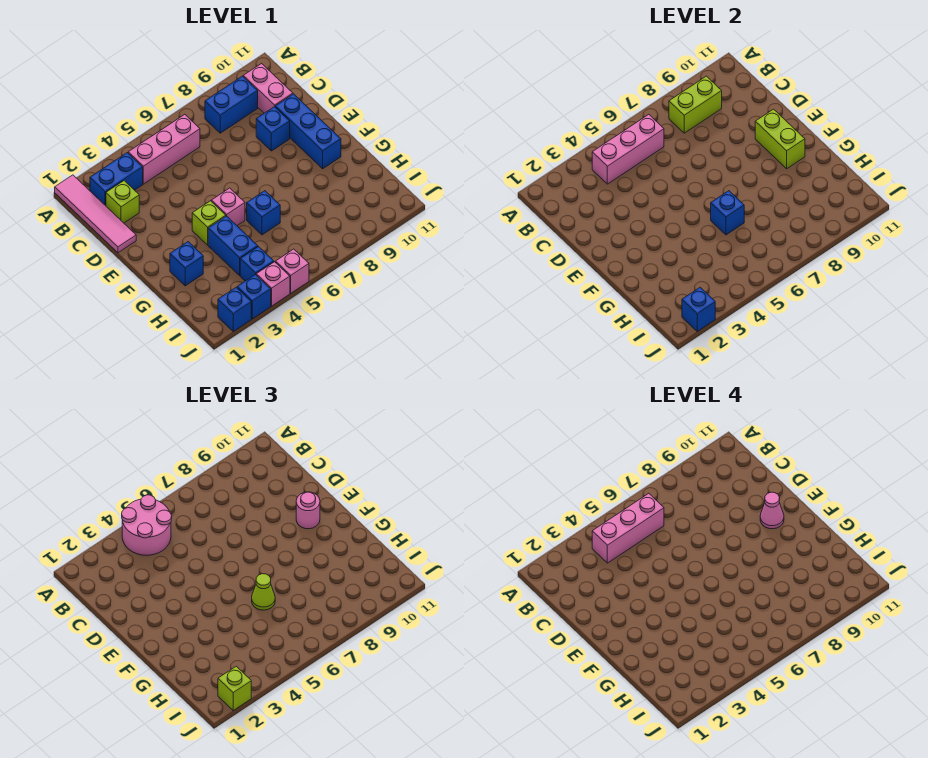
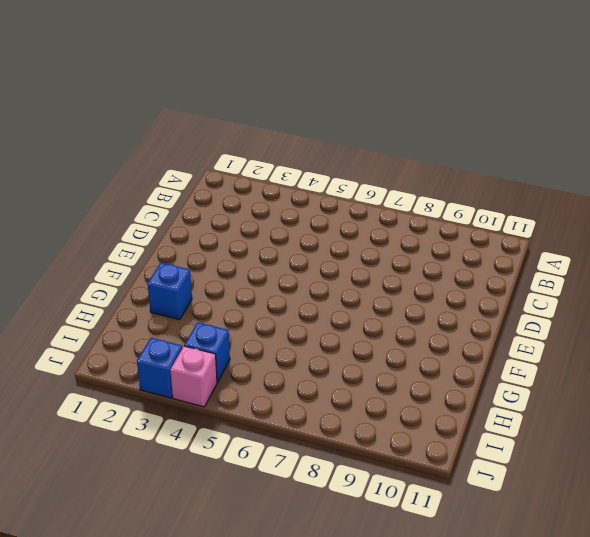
none -> pink tile A1:D1 level 1
none -> blue brick B2:B3 level 1
none -> pink brick B4:B6 level 1

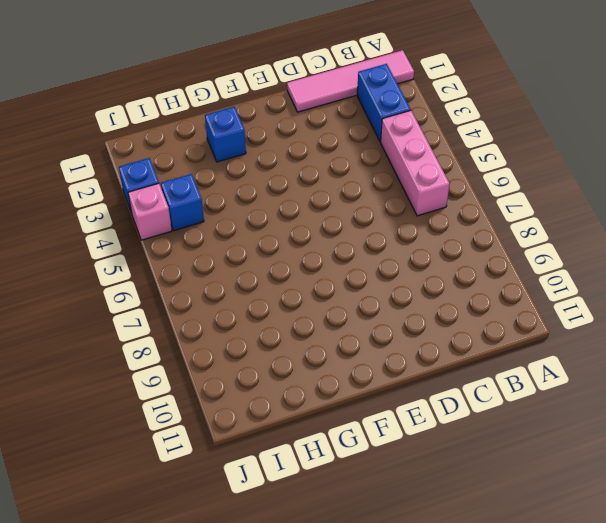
none -> blue brick B8:B9 level 1
none -> pink brick B10:C10 level 1
none -> lime brick C2 level 1

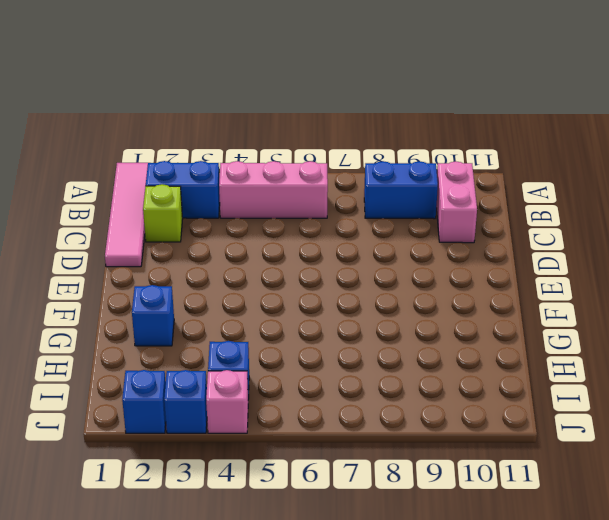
none -> blue brick D9 level 1
none -> blue brick D10:F10 level 1
none -> lime brick F4 level 1

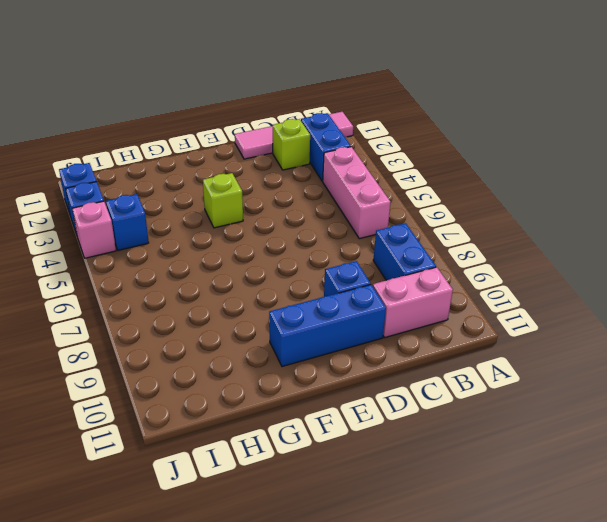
none -> pink brick F5 level 1
none -> blue brick G2 level 1
none -> blue brick G4:H4 level 1

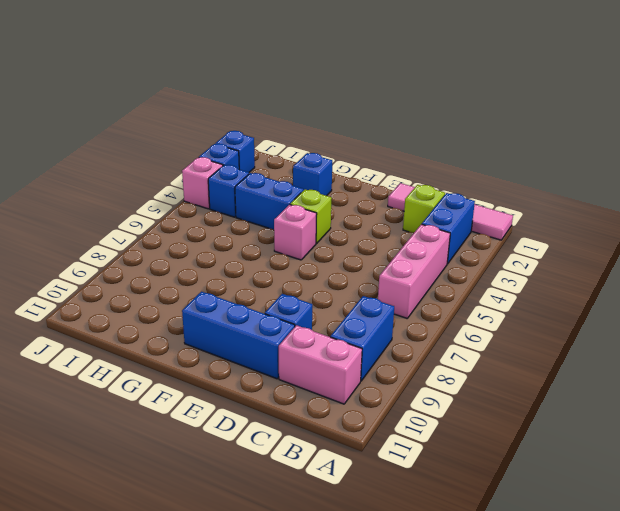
none -> blue brick G6 level 1
none -> pink brick J5 level 1
none -> pink brick B4:B6 level 2

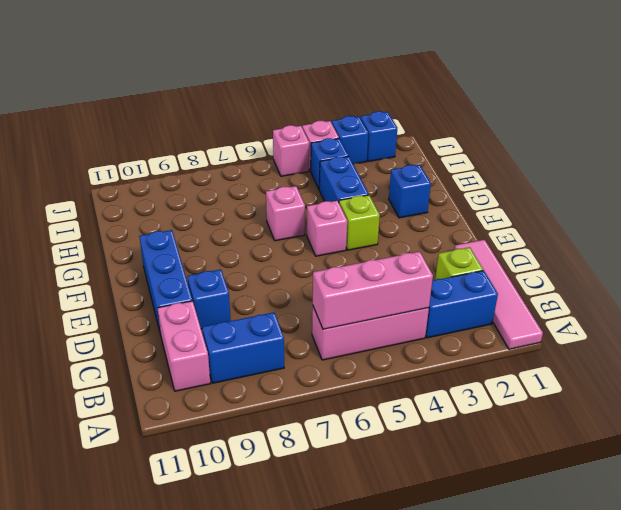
pink brick G6 level 1 -> blue brick G6 level 1
none -> lime brick B8:B9 level 2
none -> lime brick E10:F10 level 2
none -> blue brick G6 level 2

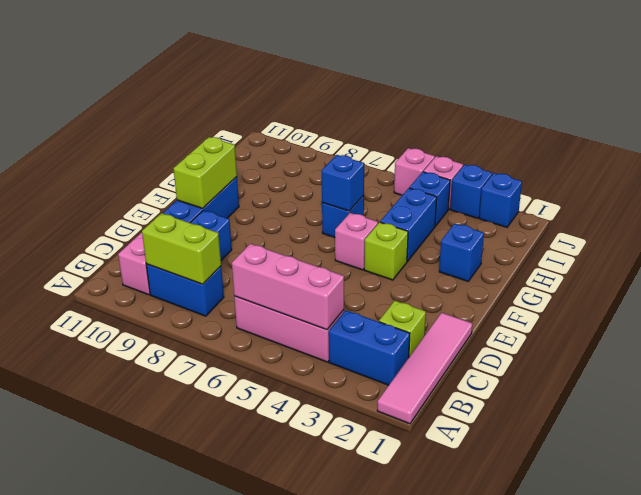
none -> blue brick J2 level 2
none -> pink round brick A4:B5 level 3
none -> pink round brick E10 level 3

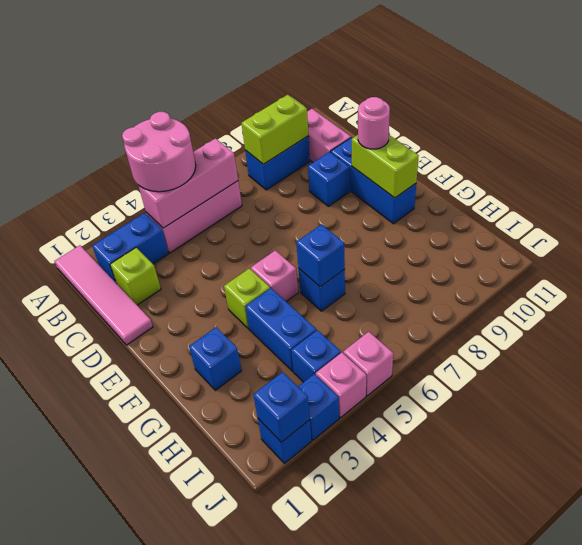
none -> lime cone G6 level 3
none -> lime brick J2 level 3
none -> pink brick B4:B6 level 4

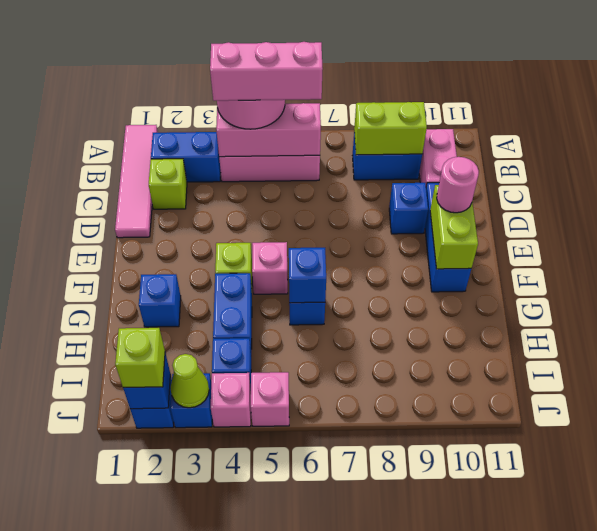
lime cone J3 level 2 -> lime cone G6 level 3
none -> pink cone E10 level 4

